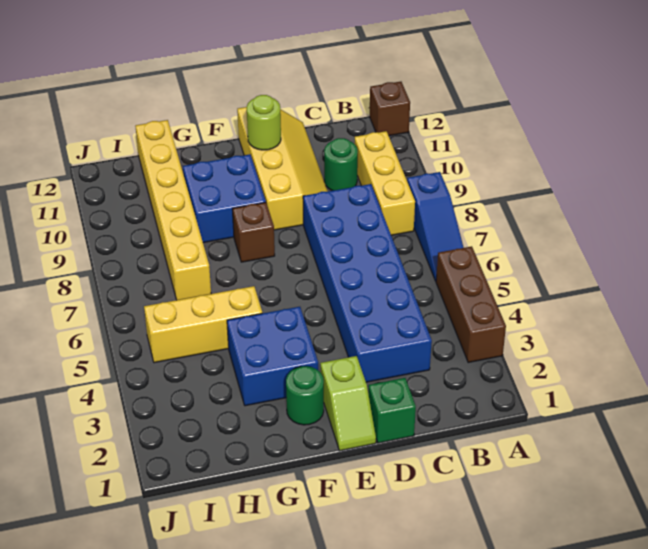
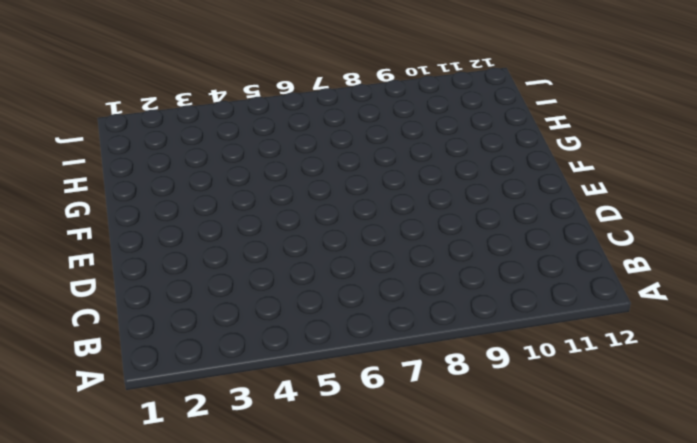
none -> brown brick A3:A5 level 1
none -> blue slope A6:A8 level 1 top 8
none -> brown brick A12 level 1

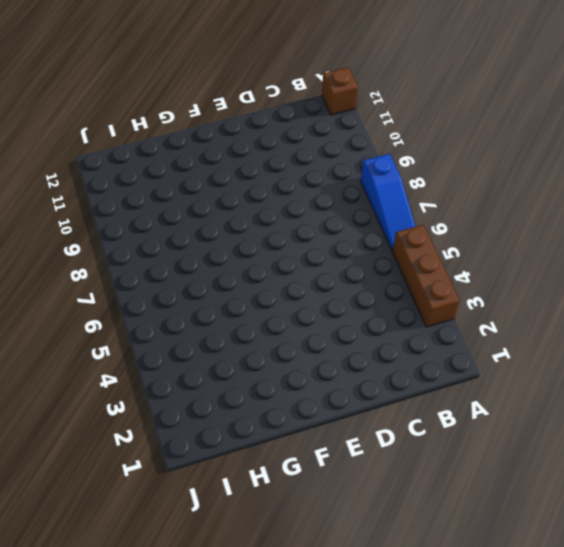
none -> yellow brick B8:B10 level 1
none -> blue brick C3:D8 level 1
none -> green round brick C10 level 1

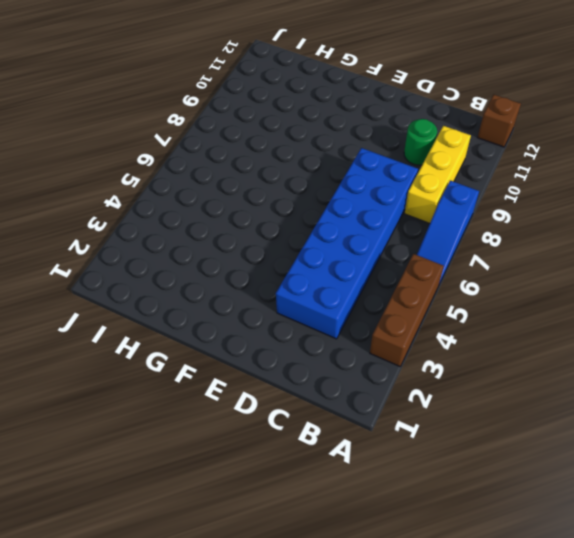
none -> green brick D1 level 1
none -> yellow slope D9:E12 level 1 top E
none -> lime slope E1:E2 level 1 top 2

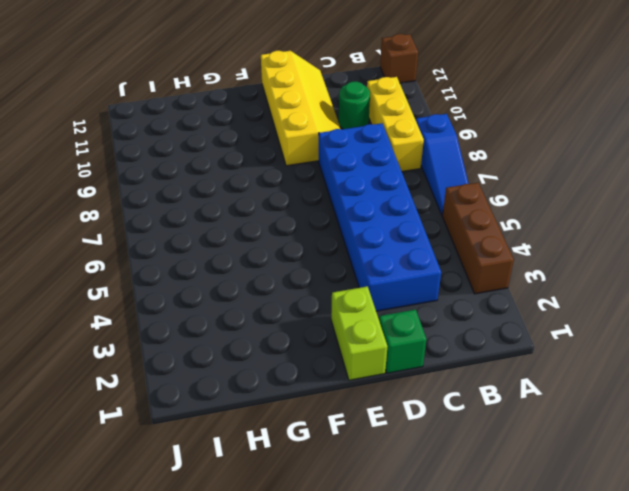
lime brick E1:E2 level 1 -> lime slope E1:E2 level 1 top 2
none -> green round brick F2 level 1
none -> blue brick F3:G4 level 1
none -> brown brick F8 level 1

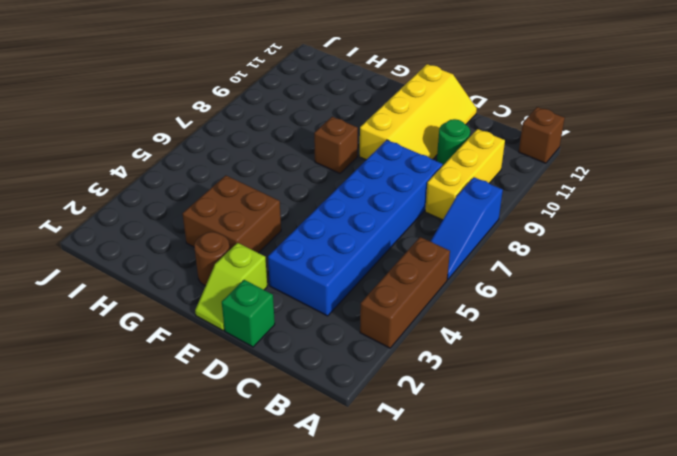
brown round brick F2 level 1 -> green round brick F2 level 1
brown brick F3:G4 level 1 -> blue brick F3:G4 level 1
none -> blue brick F9:G10 level 1
none -> yellow brick G5:I5 level 1
none -> yellow brick H7:H12 level 1

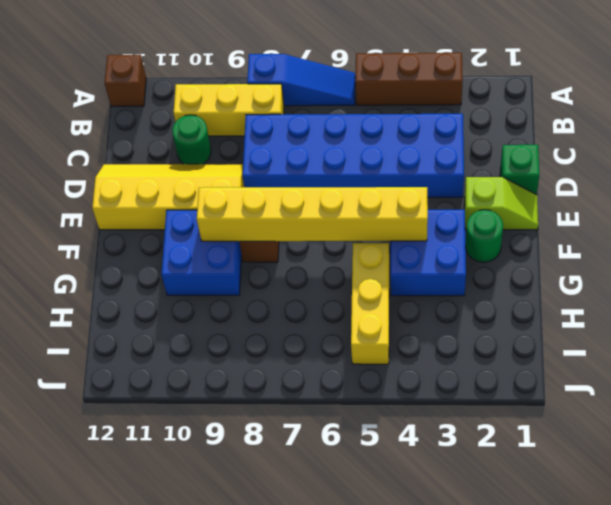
yellow brick F4:F9 level 2 -> yellow brick H7:H12 level 1
none -> lime round brick E11 level 2

